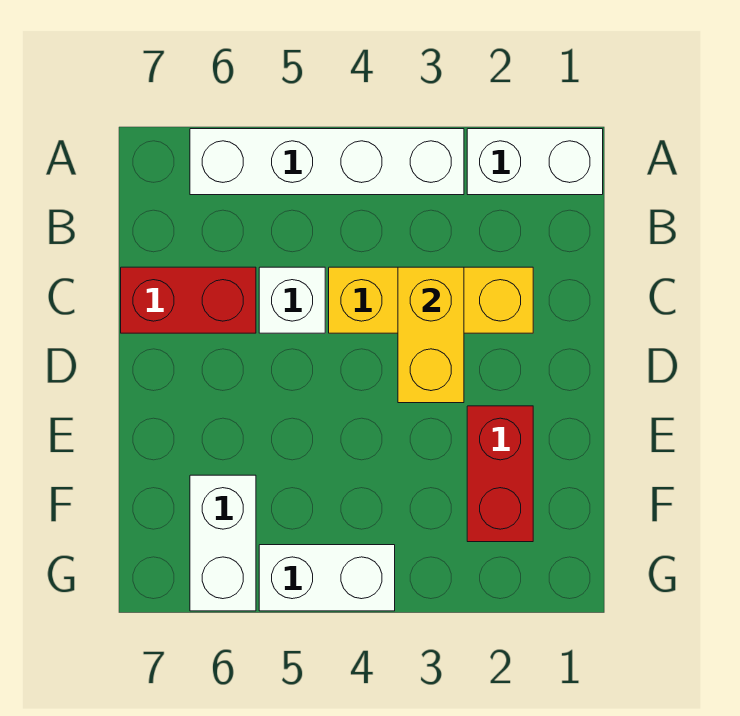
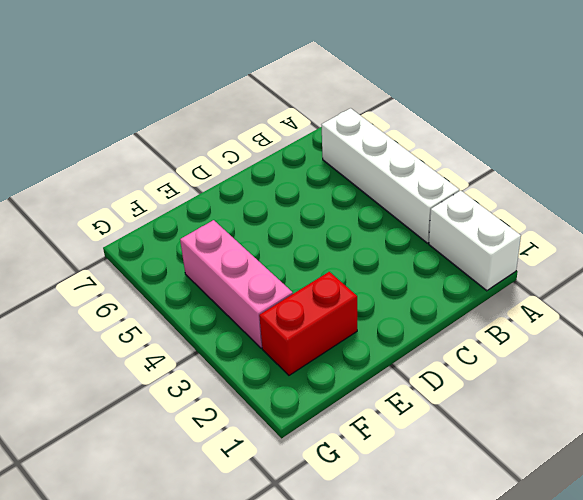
pink brick F3:F5 level 1 -> none
none -> yellow brick C2:C4 level 1
none -> white brick C5 level 1

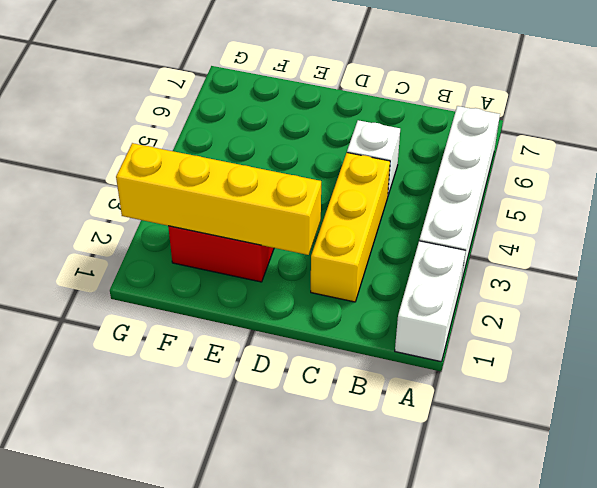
yellow brick D2:G2 level 2 -> none
none -> red brick C6:C7 level 1
none -> white brick F6:G6 level 1

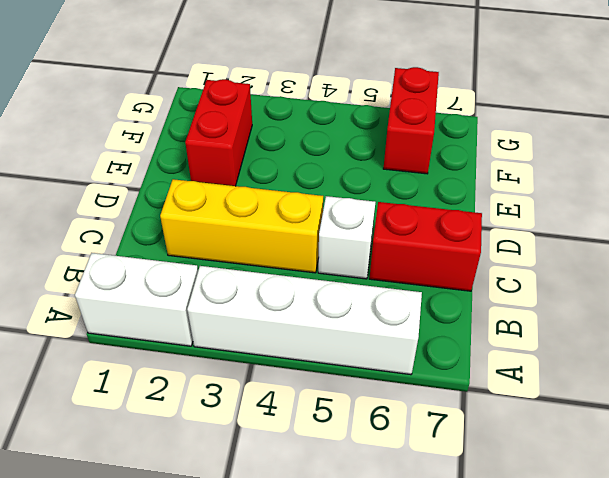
red brick F6:G6 level 1 -> white brick F6:G6 level 1
none -> white brick G4:G5 level 1
none -> yellow brick C3:D3 level 2

